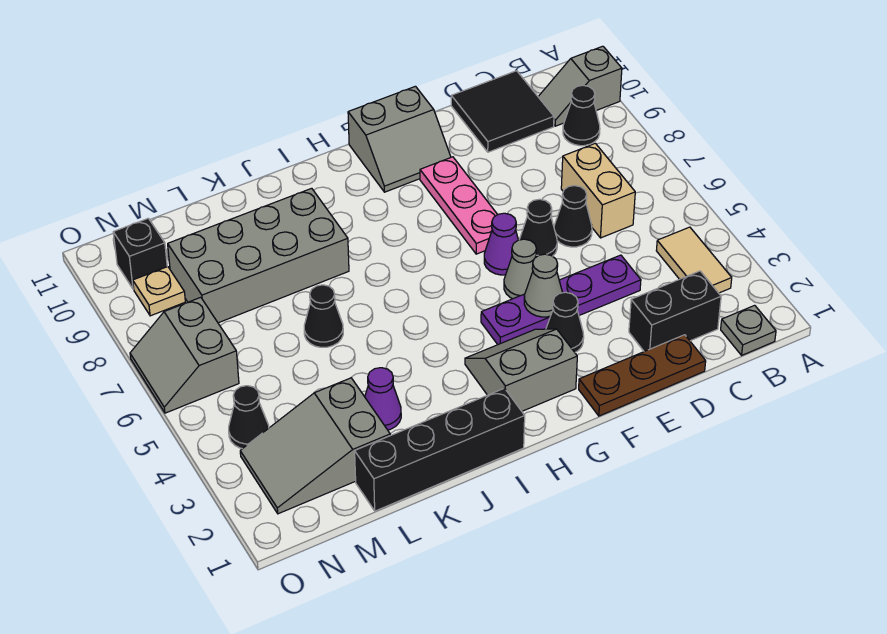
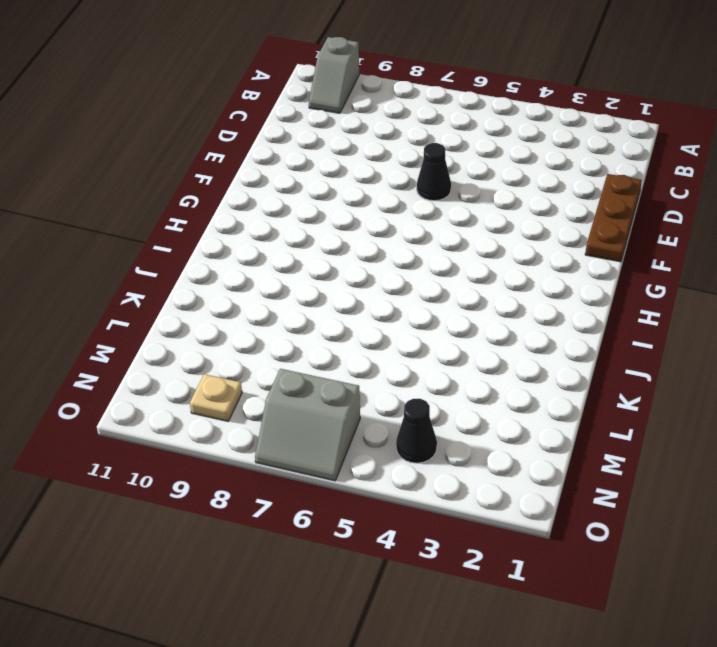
none -> grey plate B1 level 1
none -> tan tile B3:B4 level 1
none -> black cone B9 level 1

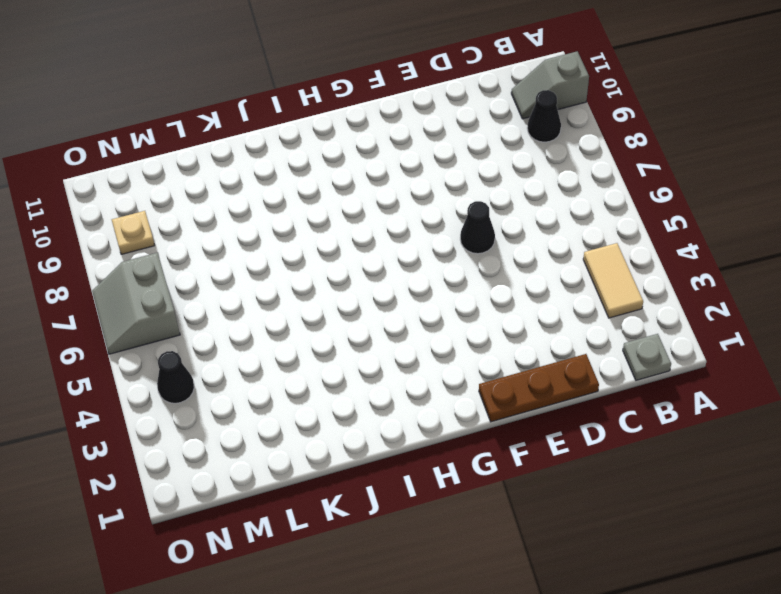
none -> black brick C2:D2 level 1
none -> tan brick C6:C7 level 1
none -> black tile C10:D11 level 1

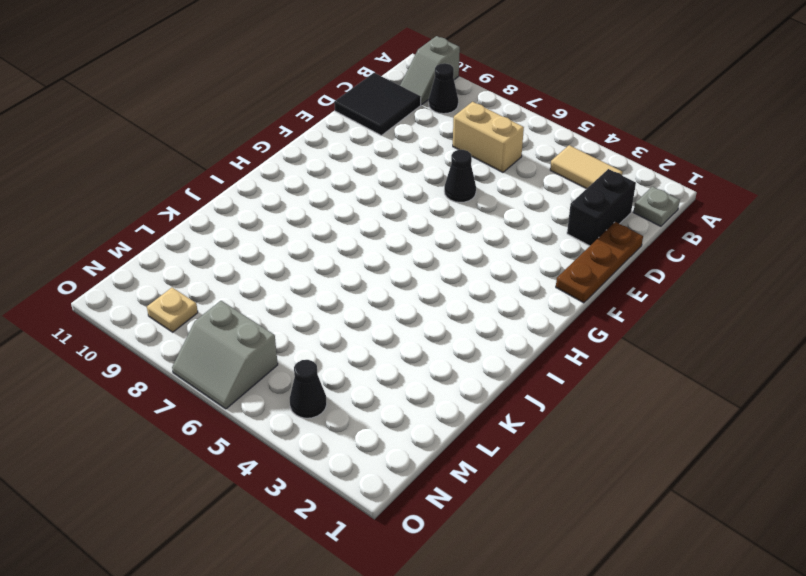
none -> purple plate D4:G4 level 1
none -> black cone D6 level 1
none -> black cone F3 level 1

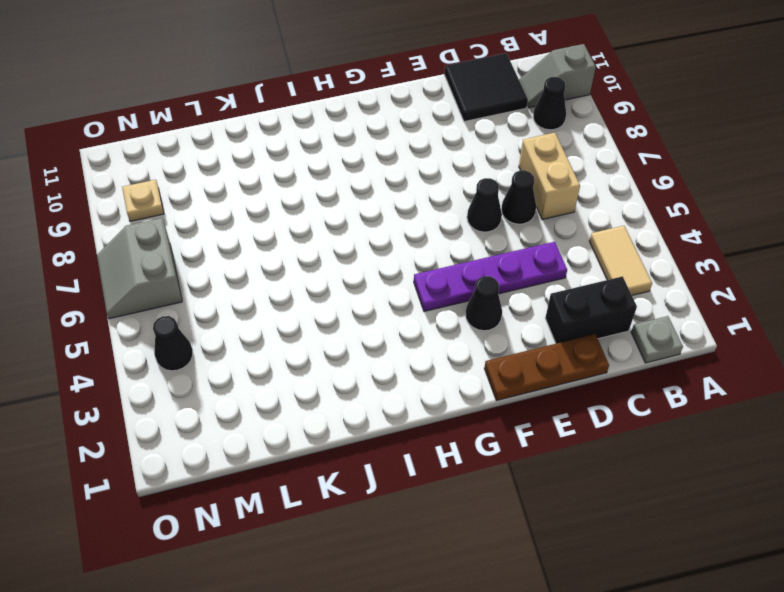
none -> grey cone F5 level 1
none -> purple cone F6 level 1
none -> pink plate F7:F9 level 1

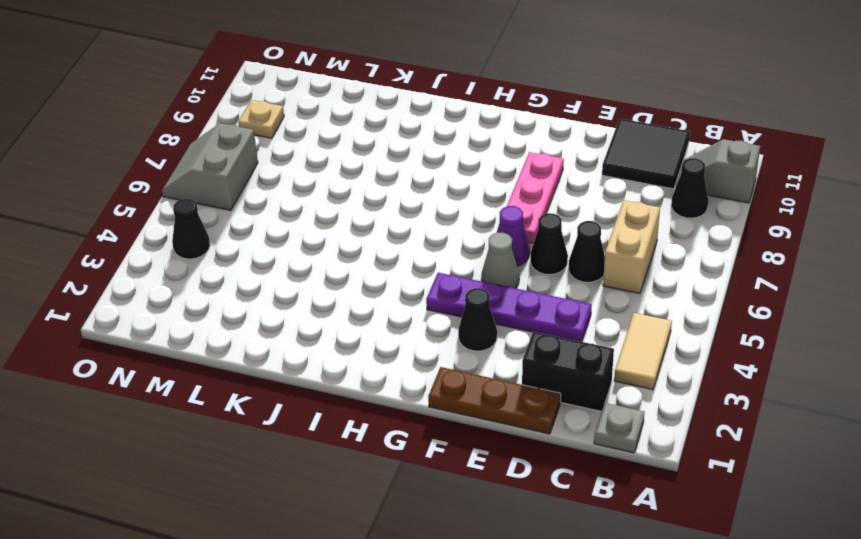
none -> grey slope F10:G11 level 1 top 11
none -> grey slope G2:H3 level 1 top 2
none -> black brick I1:L1 level 1

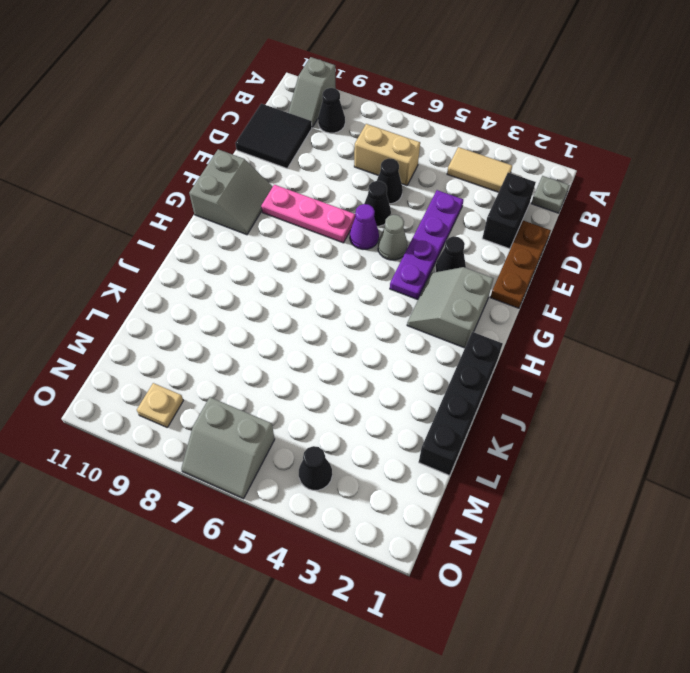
none -> grey brick J8:M9 level 1
none -> purple cone K3 level 1
none -> black cone K6 level 1

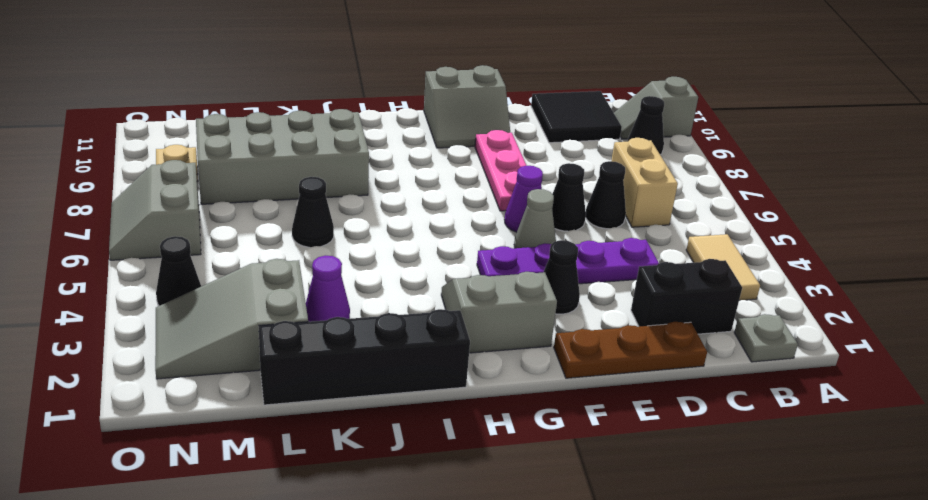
none -> black brick N10 level 1
none -> grey cone F4 level 2

